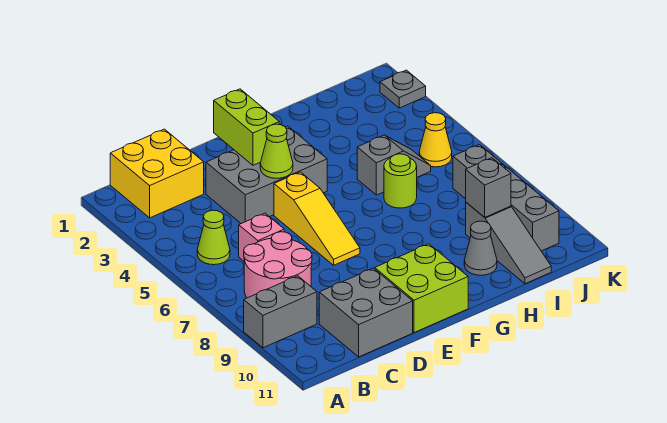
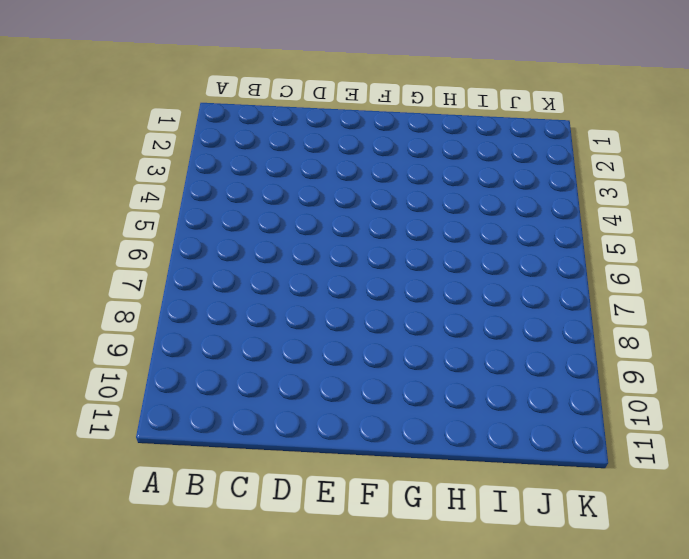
none -> grey brick A9:B9 level 1
none -> yellow brick B1:C2 level 1
none -> lime cone B5 level 1

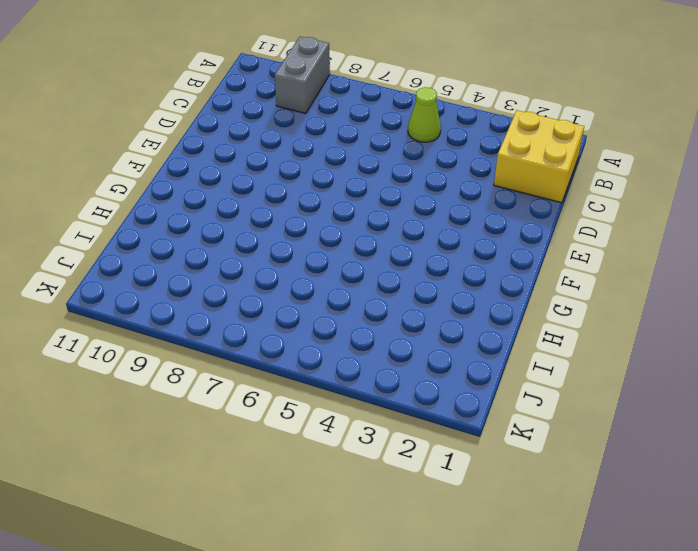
none -> pink round brick B7:C8 level 1
none -> pink brick C6 level 1
none -> grey brick C10:D11 level 1

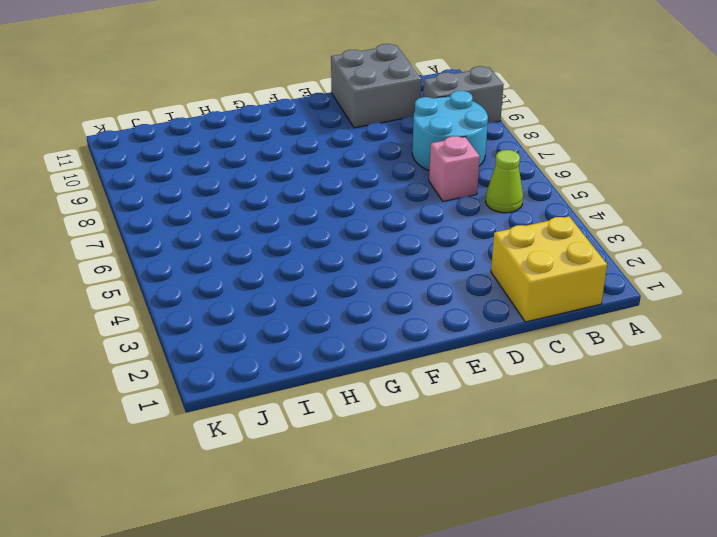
cyan round brick B7:C8 level 1 -> pink round brick B7:C8 level 1
none -> grey brick D3:F4 level 1
none -> yellow slope E5:E7 level 1 top 5
none -> lime brick E10:F11 level 1

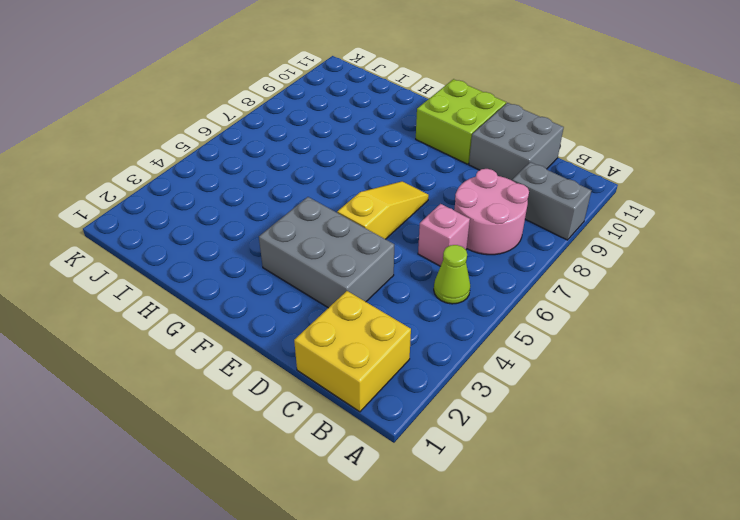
none -> grey slope H5:I5 level 1 top H
none -> lime round brick H6 level 1
none -> grey cone H10 level 1

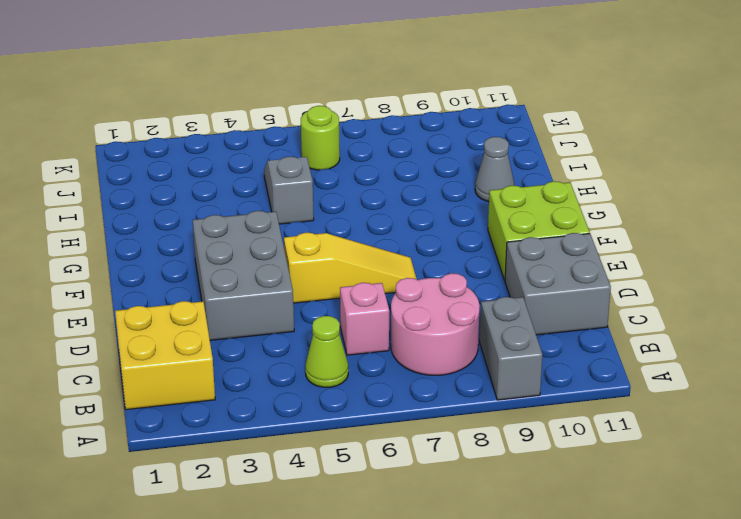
lime round brick J6 level 1 -> lime round brick H6 level 1
none -> grey slope I9:I11 level 1 top 9
none -> yellow cone J5 level 1
none -> grey brick J7:J10 level 1

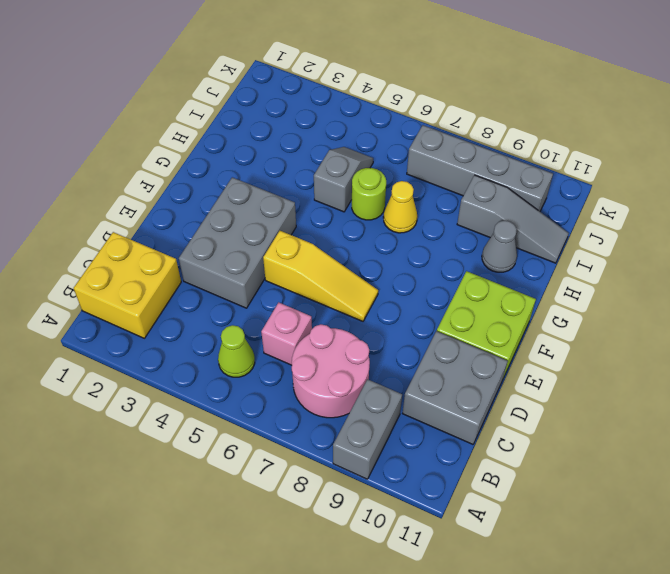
yellow cone H7 level 1 -> yellow cone J5 level 1
none -> grey plate K2 level 1
none -> lime brick E2:E3 level 2
none -> lime cone E4 level 2

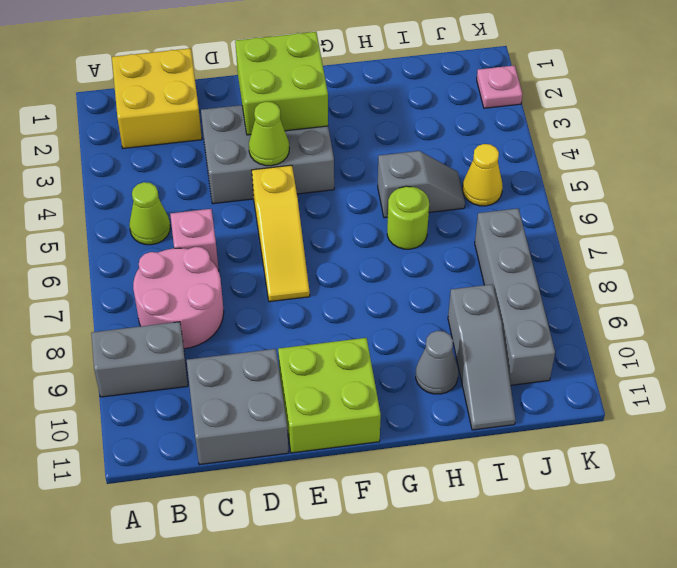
lime brick E2:F3 level 2 -> lime brick E2:E3 level 2
pink plate K2 level 1 -> grey plate K2 level 1
none -> grey brick I9 level 2

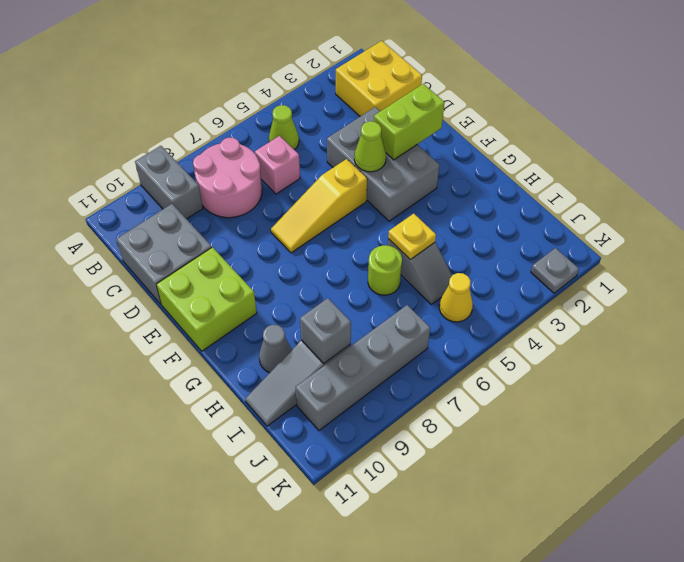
yellow plate H5 level 2 -> none

